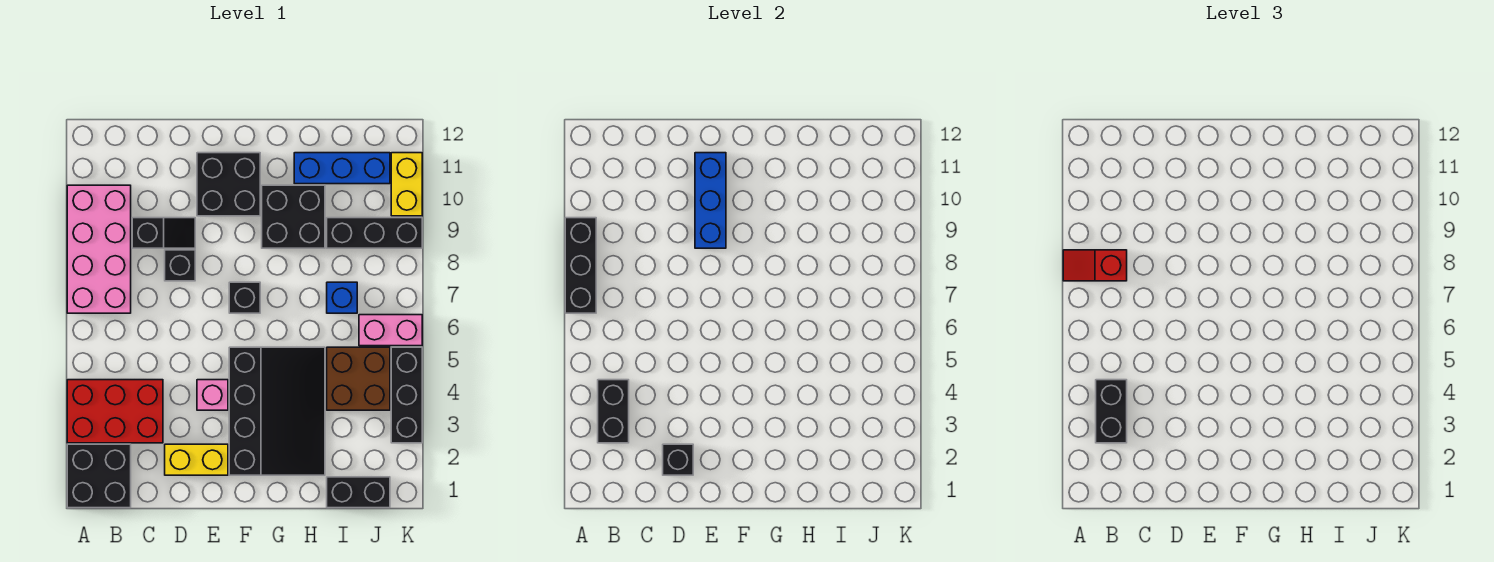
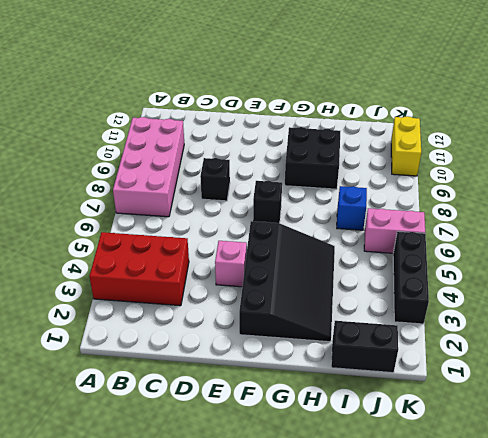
none -> black brick A1:B2 level 1
none -> black slope C9:D9 level 1 top C
none -> yellow brick D2:E2 level 1

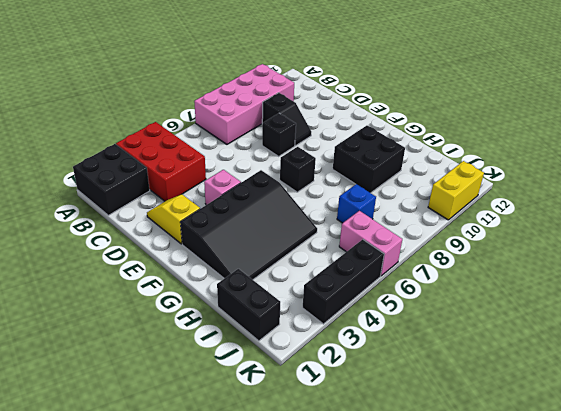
yellow slope D2:E2 level 1 top E -> yellow brick D2:E2 level 1
none -> black brick E10:F11 level 1
none -> blue brick H11:J11 level 1
none -> brown brick I4:J5 level 1

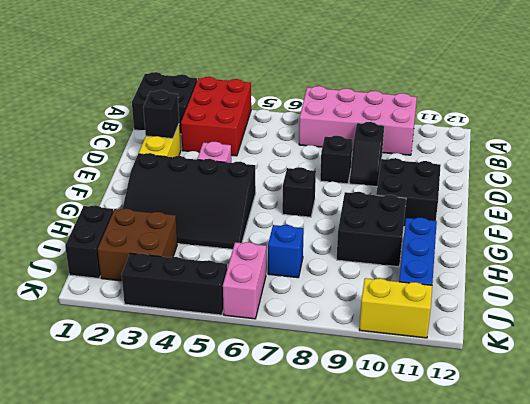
brown brick I2:J3 level 1 -> brown brick I4:J5 level 1
none -> black brick I9:K9 level 1
none -> black brick A7:A9 level 2
none -> black brick B3:B4 level 2

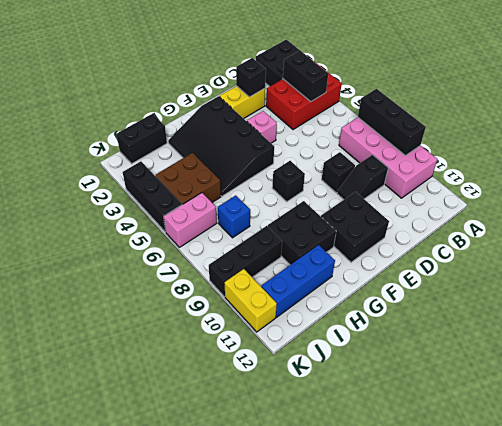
none -> blue brick E9:E11 level 2
none -> red slope A8:B8 level 3 top B
none -> black brick B3:B4 level 3

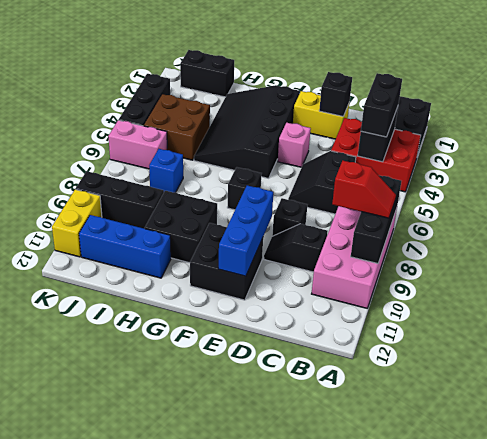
black slope C5:D6 level 1 top C -> none

